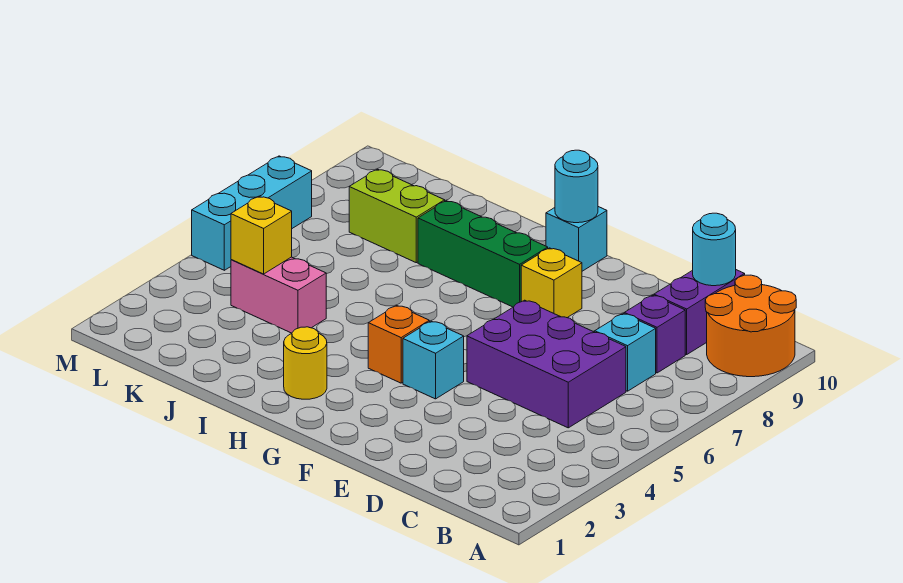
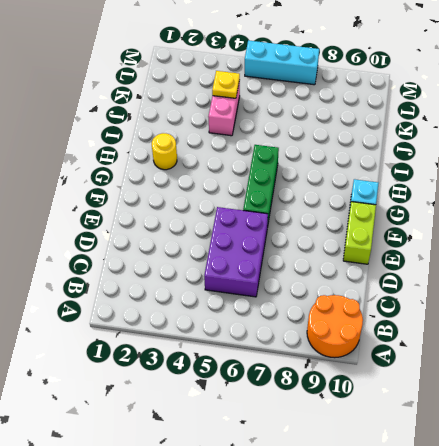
lime brick E10:F10 level 1 -> lime brick J8:K8 level 1
green brick F6:H6 level 1 -> green brick G8:I8 level 1
yellow plate K4 level 2 -> yellow brick K4 level 2
none -> cyan brick C7 level 1
none -> purple brick C8 level 1
none -> purple brick C9:C10 level 1

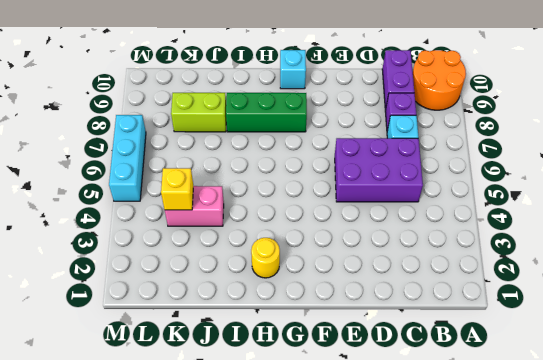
none -> cyan brick F4 level 1
none -> yellow brick F8 level 1
none -> orange brick G4 level 1

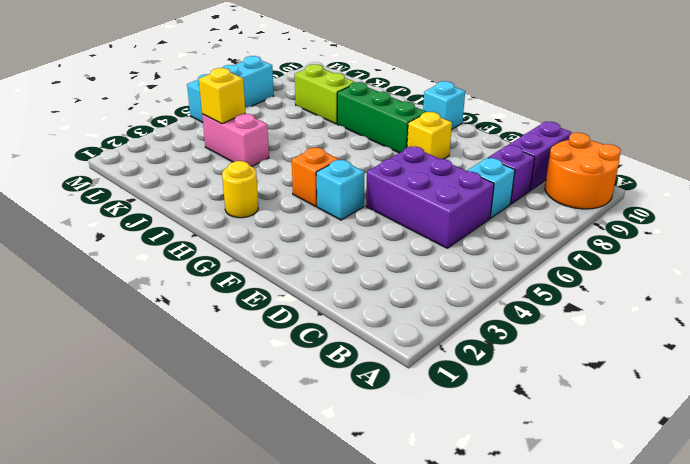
none -> cyan round brick C10 level 2
none -> cyan round brick G10 level 2

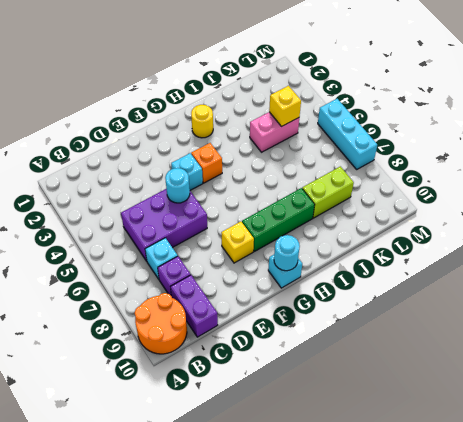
cyan round brick E5 level 2 -> cyan round brick C10 level 2

